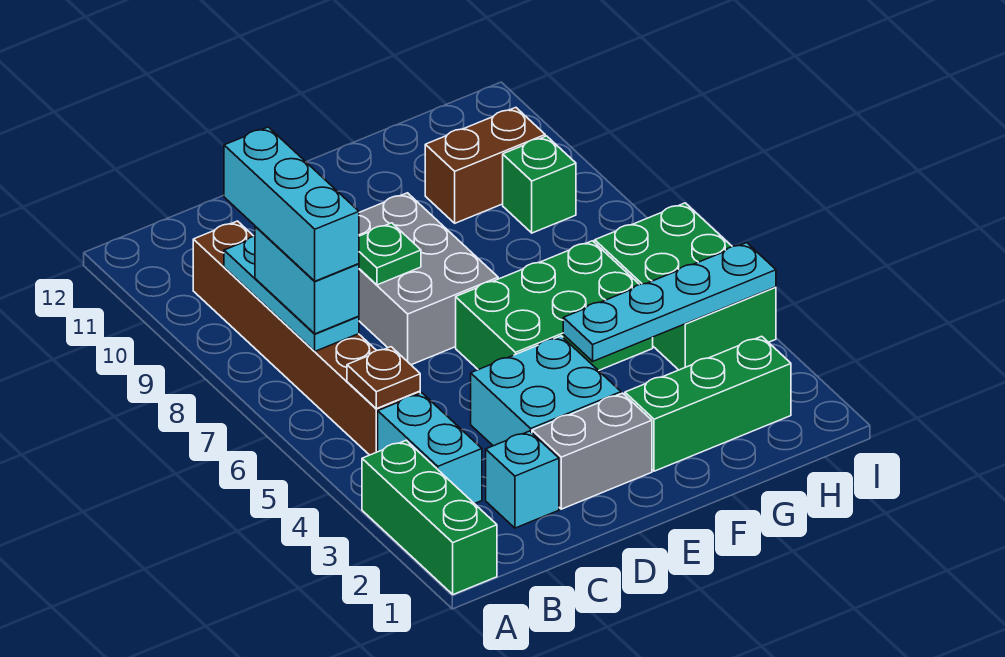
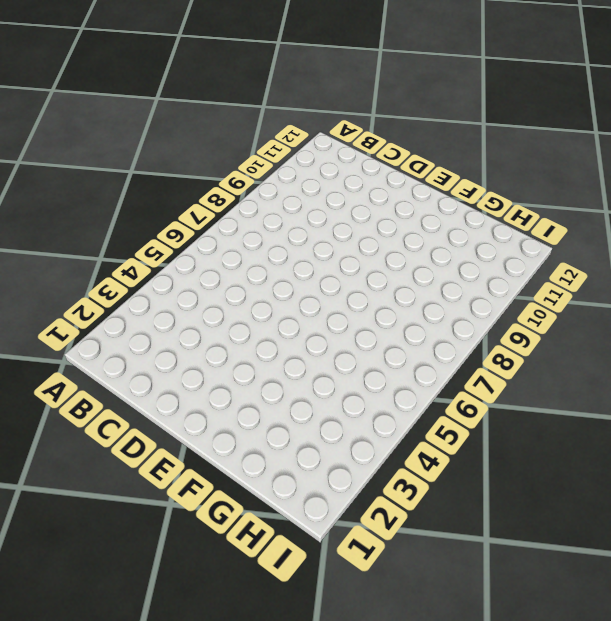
none -> green brick A1:A3 level 1
none -> cyan brick B3:B4 level 1
none -> brown brick B5:B10 level 1

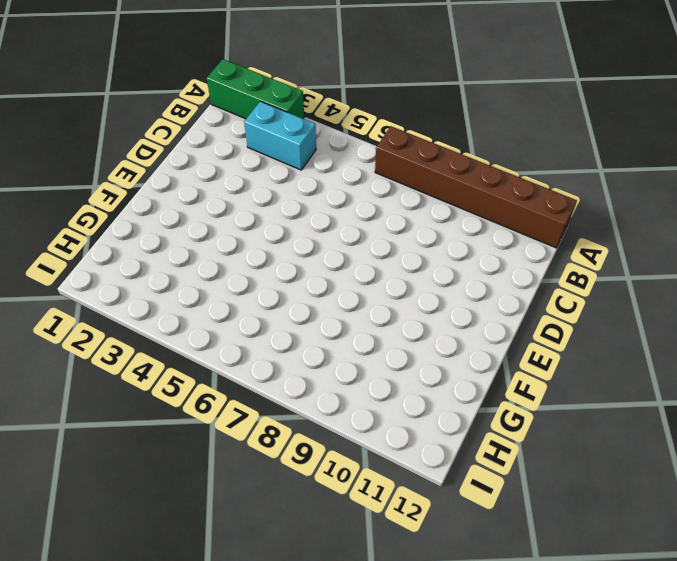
brown brick A7:A12 level 1 -> brown brick B5:B10 level 1
none -> cyan brick C2 level 1
none -> grey brick D2:E2 level 1
none -> cyan brick D3:E4 level 1

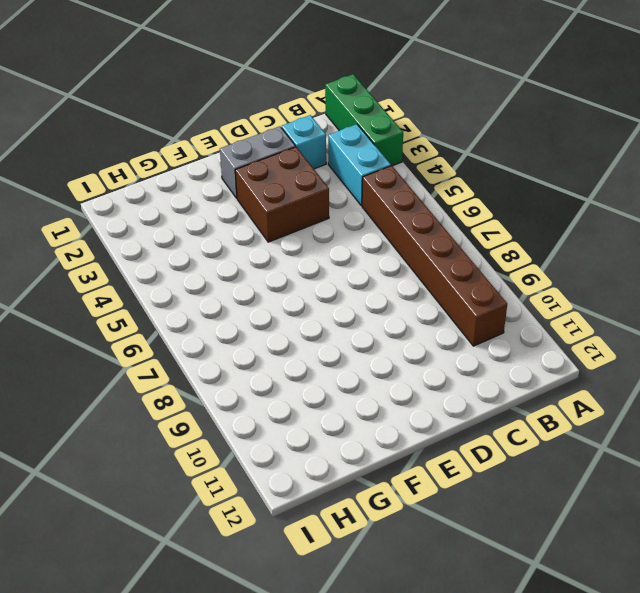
brown brick D3:E4 level 1 -> cyan brick D3:E4 level 1
none -> grey brick D7:E9 level 1
none -> green brick E5:G6 level 1
none -> green brick F2:H2 level 1

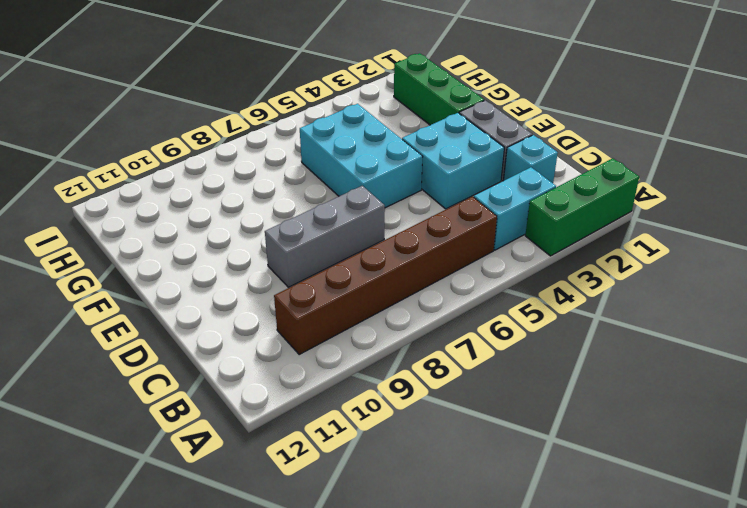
grey brick D7:D9 level 1 -> grey brick D7:E9 level 1
cyan brick E5:G6 level 1 -> green brick E5:G6 level 1
none -> brown brick G10:H10 level 1
none -> green brick H4:I6 level 1
none -> green brick H9 level 1

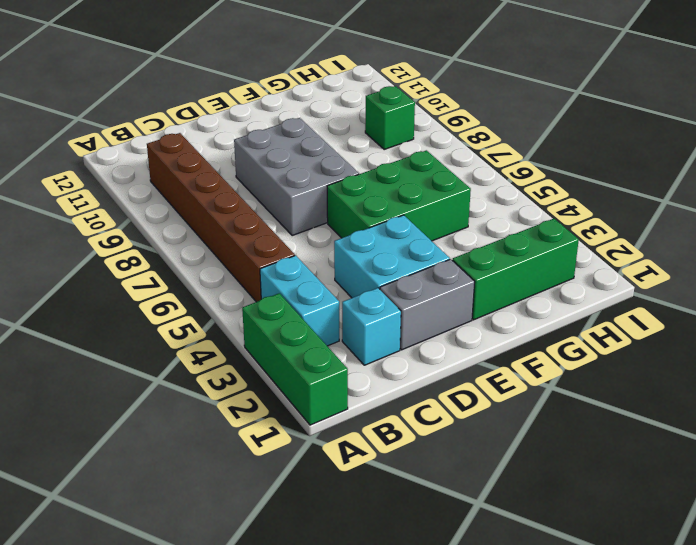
none -> brown brick G10:H10 level 1
none -> green brick H4:I6 level 1
none -> brown plate B5 level 2

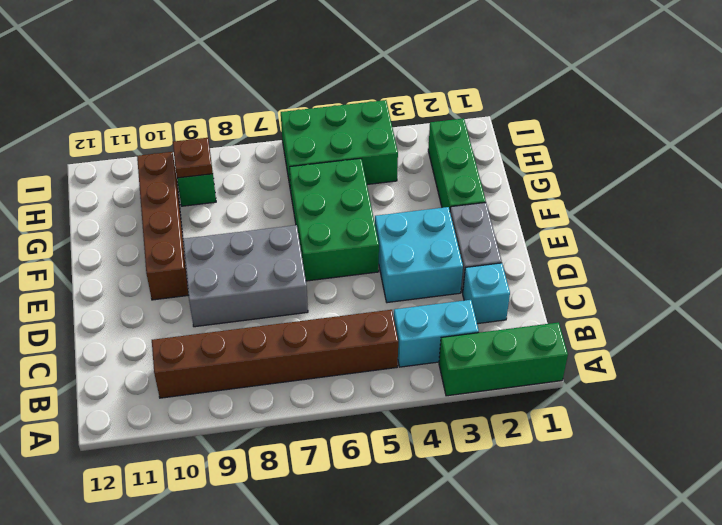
brown brick E10:H10 level 1 -> brown brick G10:H10 level 1
brown plate H9 level 2 -> brown plate B5 level 2
none -> cyan plate B7:B9 level 2
none -> green plate D8 level 2
none -> cyan plate F4:I4 level 2

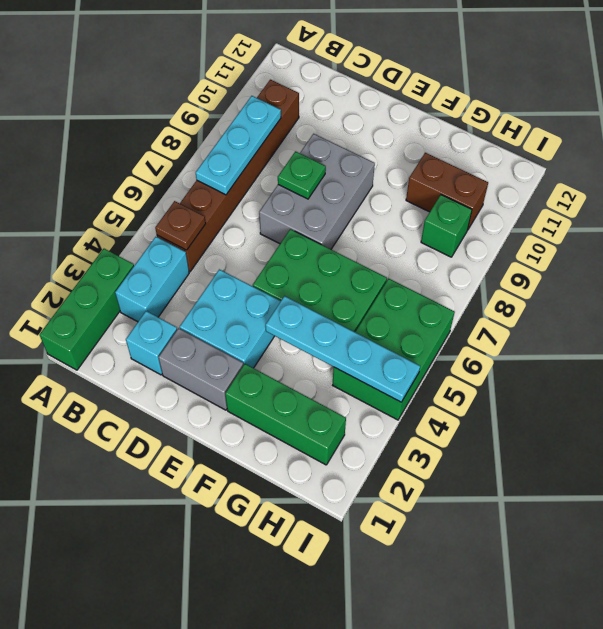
none -> cyan brick B7:B8 level 3
none -> cyan brick B7:B9 level 4

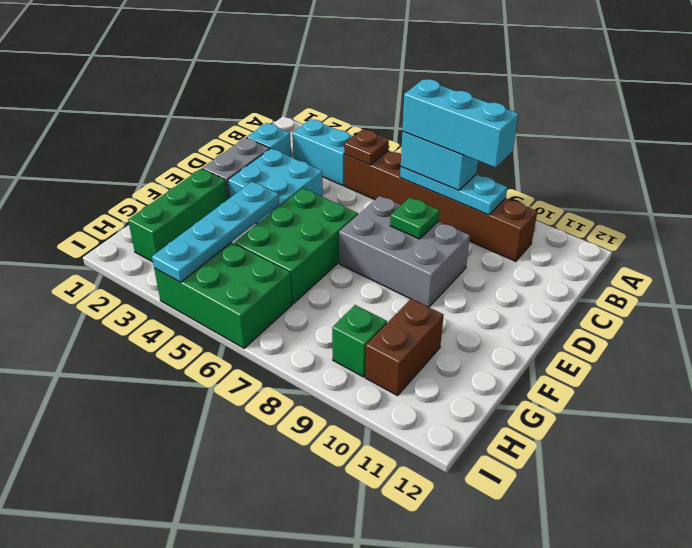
none -> green brick A1:A3 level 1

